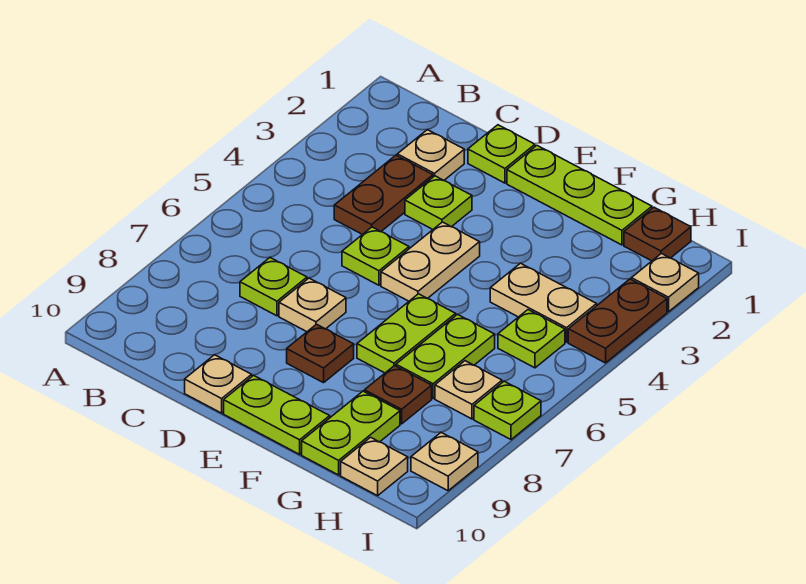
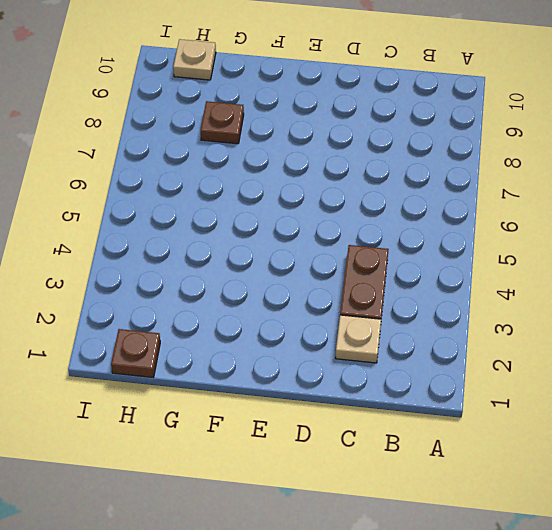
none -> lime plate C7 level 1
none -> lime plate D1 level 1
none -> lime plate D3 level 1

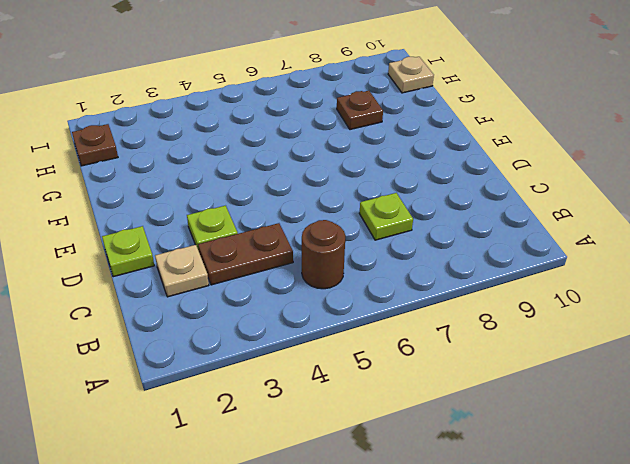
brown round brick B5 level 1 -> none
none -> lime plate D5 level 1
none -> tan plate D7 level 1
none -> tan plate D10 level 1

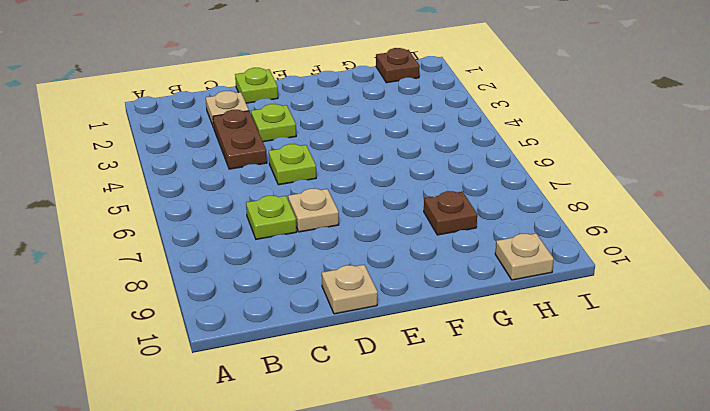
none -> lime plate E1:G1 level 1
none -> tan plate E4:E5 level 1
none -> brown plate E8 level 1

